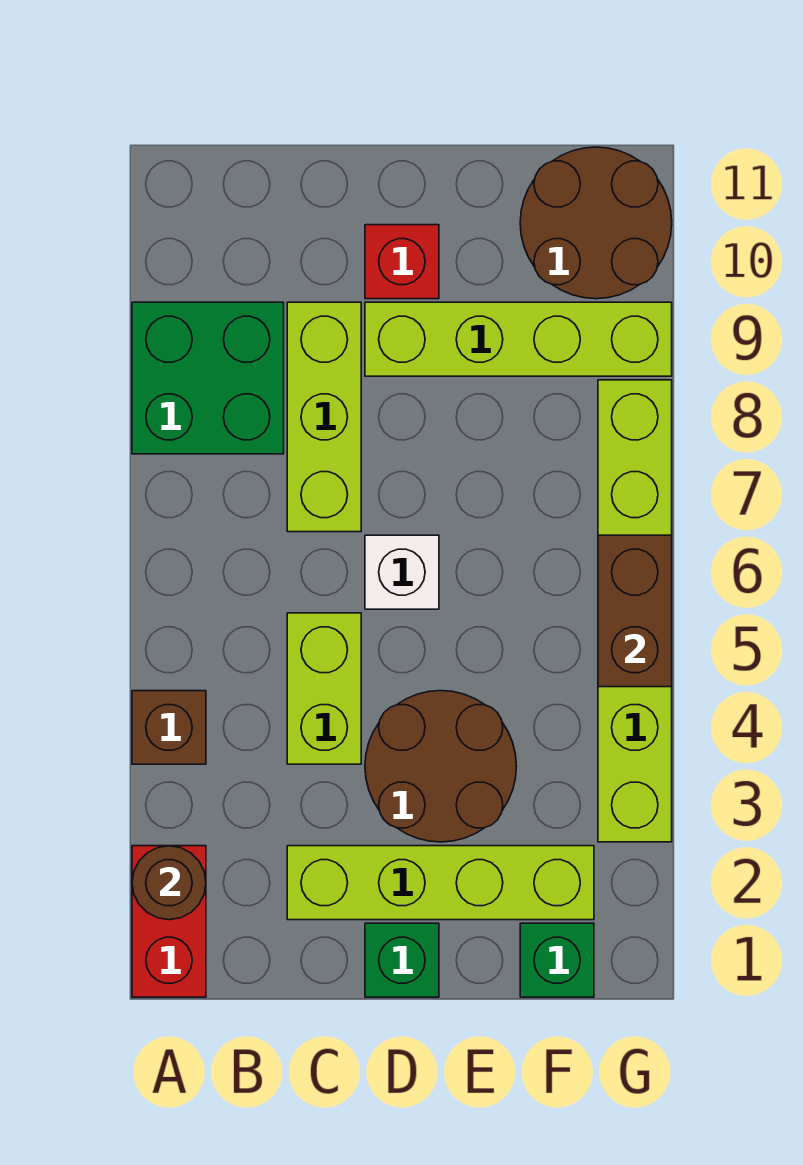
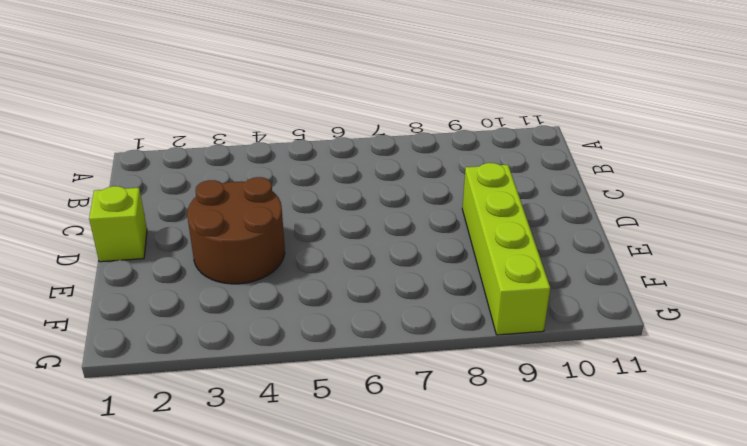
lime brick D1 level 1 -> green brick D1 level 1
none -> red brick A1:A2 level 1
none -> brown brick A4 level 1
none -> green brick A8:B9 level 1

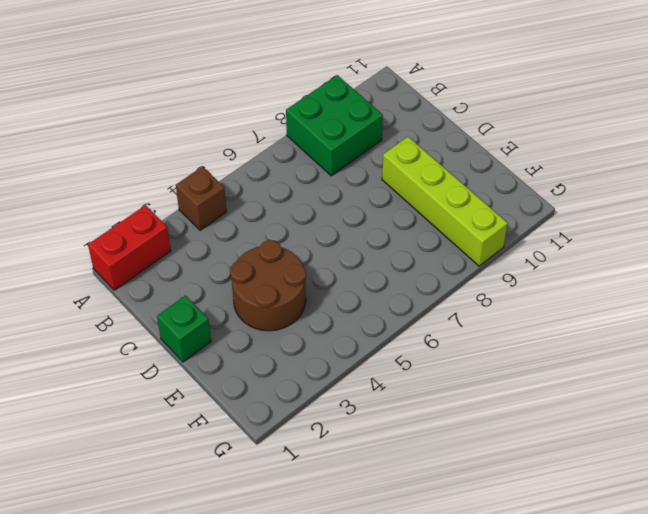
none -> lime brick C2:F2 level 1
none -> lime brick C4:C5 level 1
none -> lime brick C7:C9 level 1

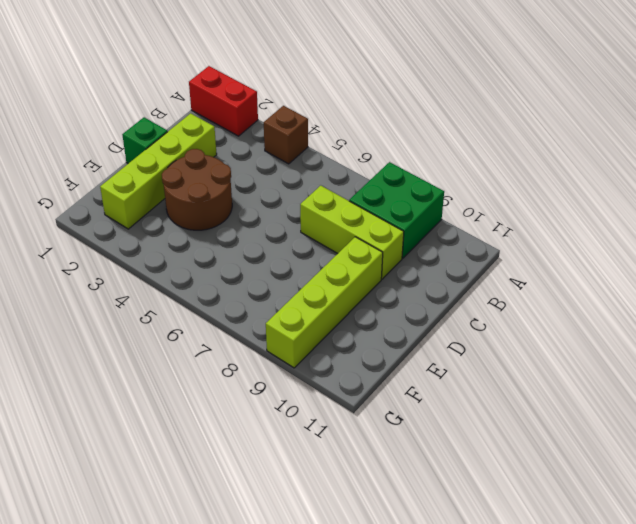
none -> lime brick C4:C5 level 1
none -> white brick D6 level 1
none -> red brick D10 level 1

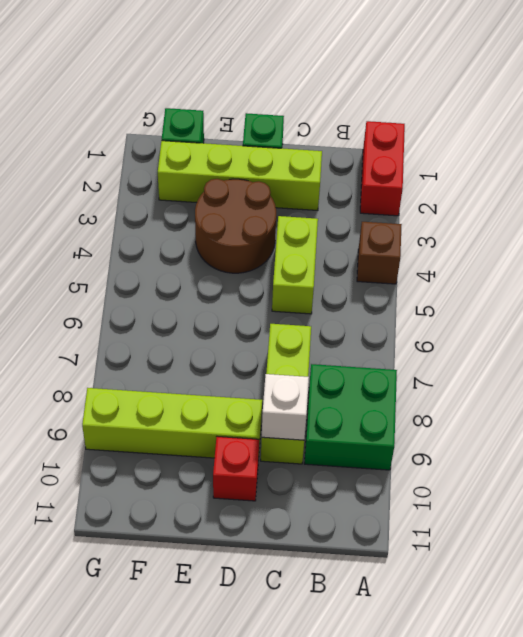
white brick C9 level 2 -> white brick D6 level 1
none -> brown round brick F10:G11 level 1
none -> lime brick G3:G8 level 1
none -> brown round brick A2 level 2

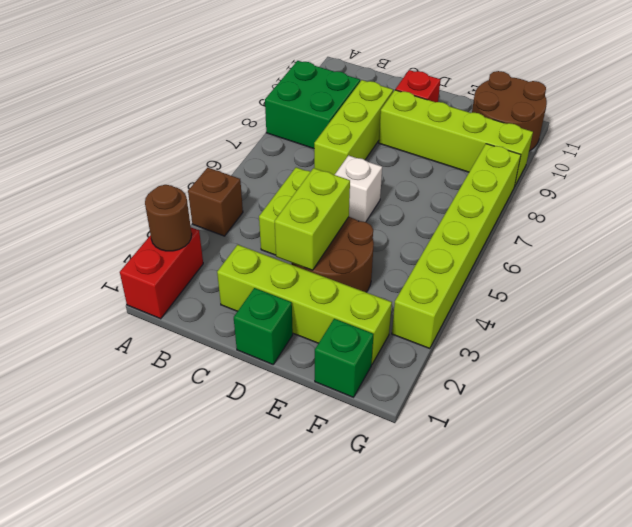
lime brick D3:D4 level 2 -> none
none -> brown brick G5:G6 level 2

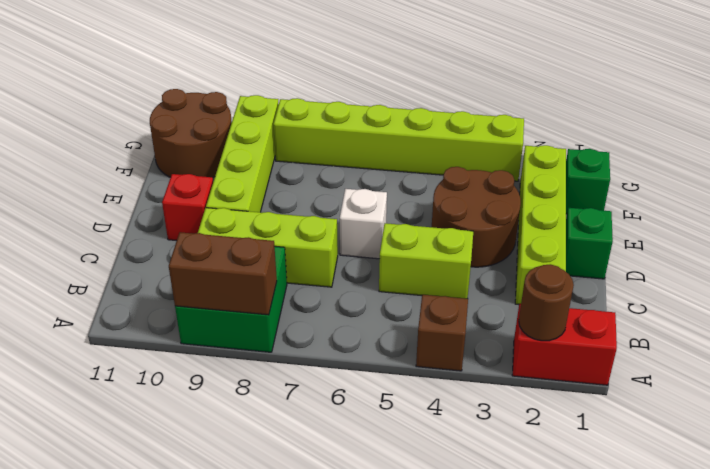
brown brick A8:A9 level 2 -> brown brick G5:G6 level 2

